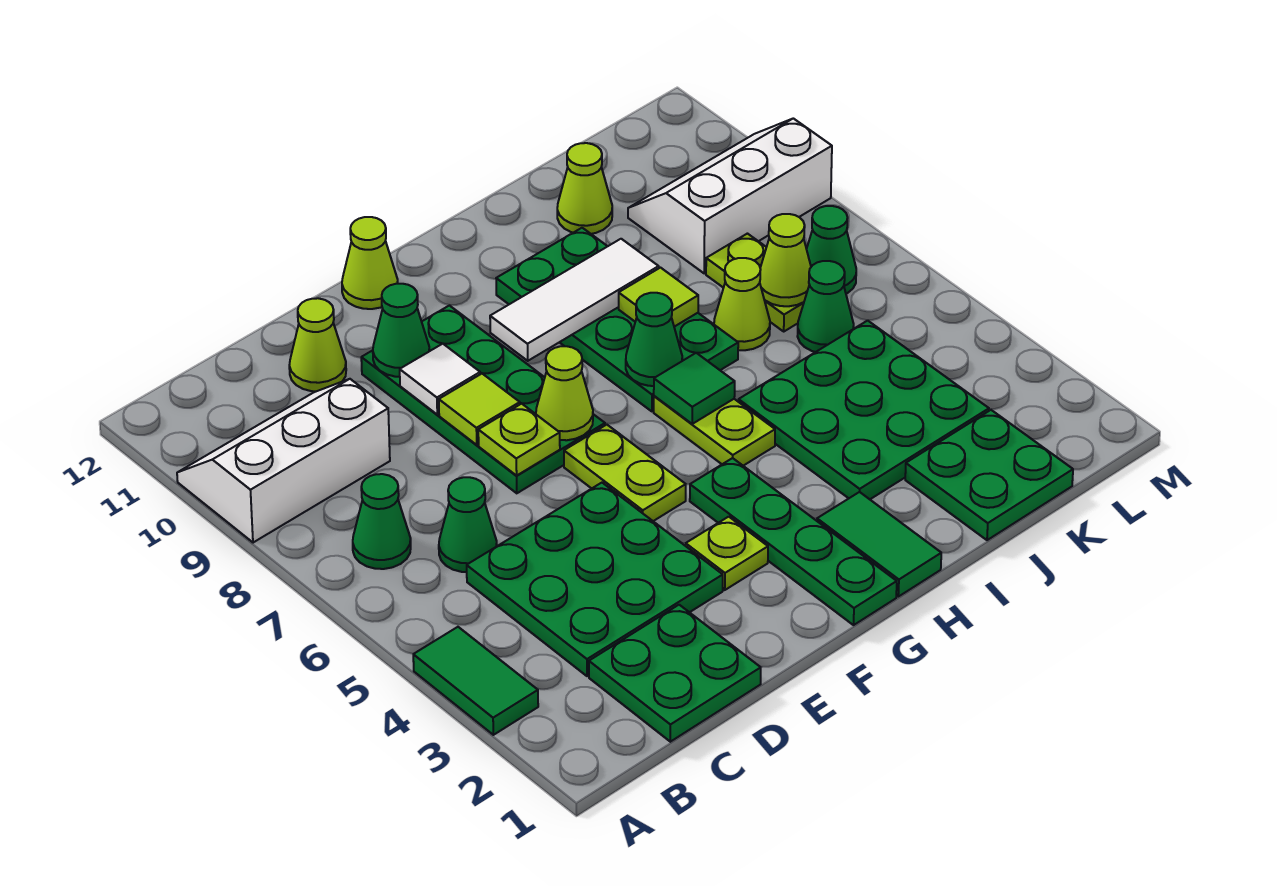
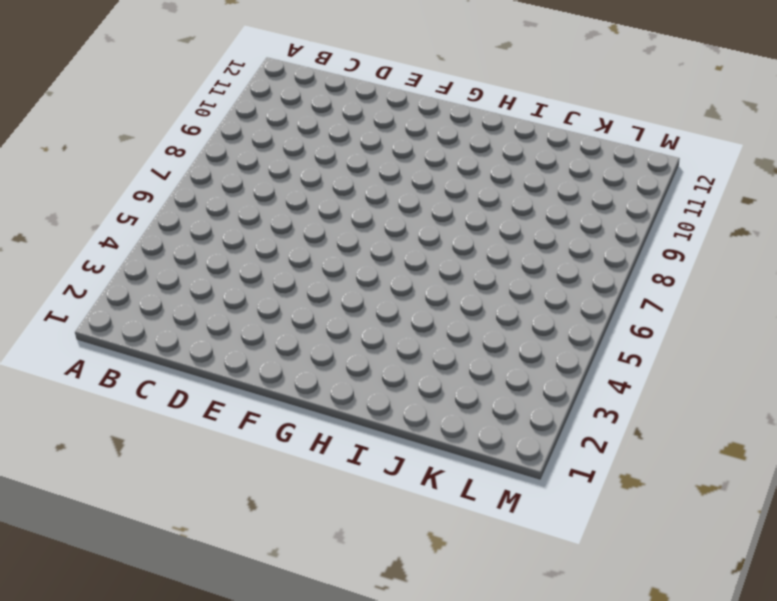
none -> green tile A3:A4 level 1
none -> white slope A9:C10 level 1 top 9
none -> green cone B7 level 1
none -> green plate C1:D2 level 1

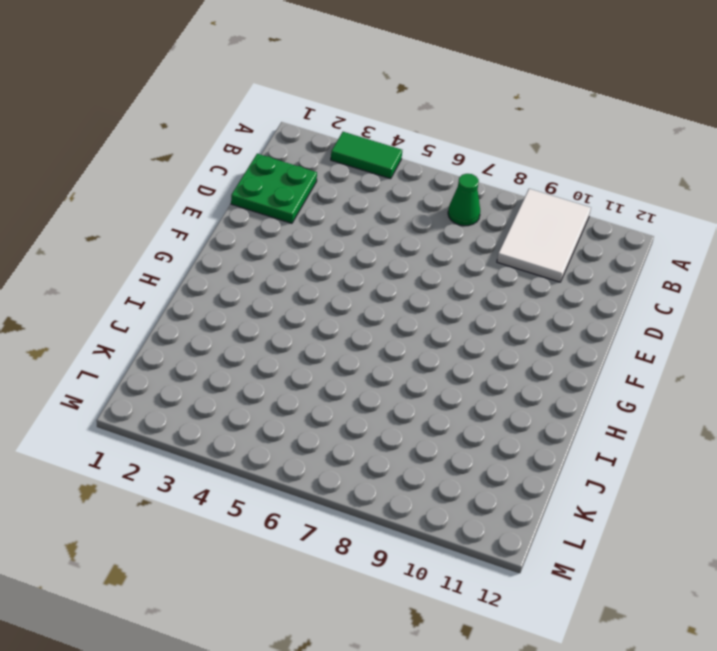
white tile A9:C10 level 1 -> white slope A9:C10 level 1 top 9
none -> green plate C3:E5 level 1
none -> green cone C6 level 1
none -> lime cone D11 level 1
none -> green plate E7:F10 level 1

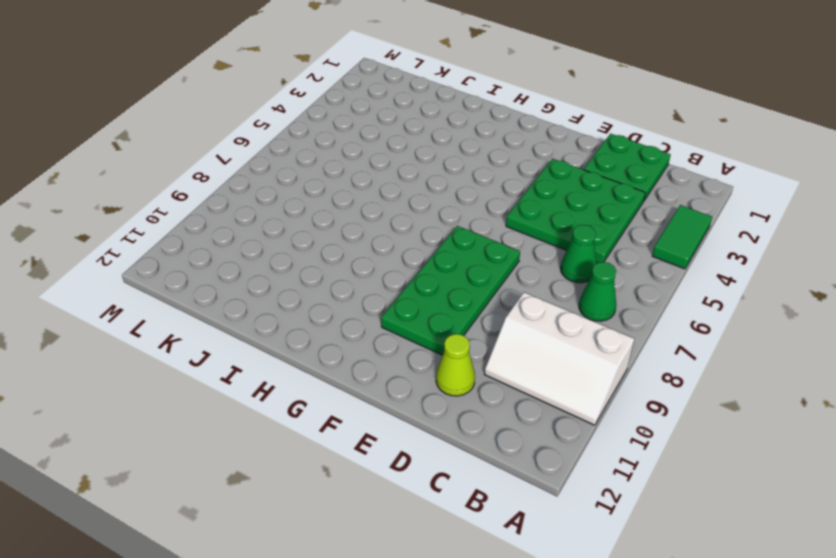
none -> lime plate F3 level 1
none -> lime plate F5:F6 level 1
none -> lime cone F12 level 1
none -> green plate G1:G4 level 1

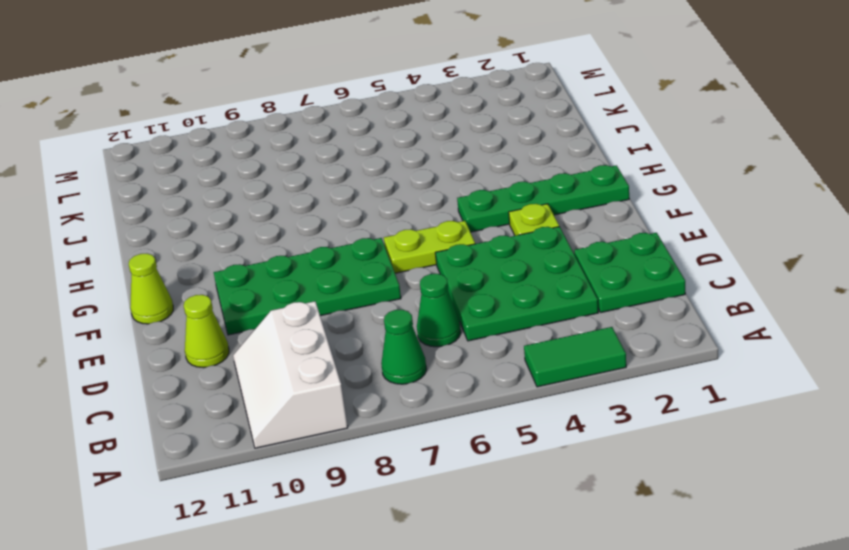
none -> green tile H1:H2 level 1
none -> lime plate H5:H6 level 1
none -> green plate H7:I10 level 1
none -> green plate I3:K5 level 1

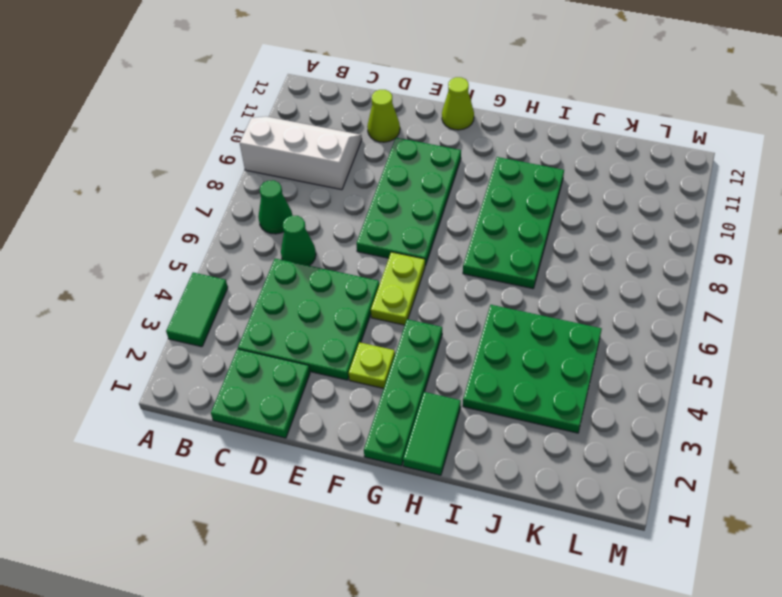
none -> lime plate H5:H6 level 1
none -> green plate J1:K2 level 1
none -> lime cone J7 level 1
none -> lime cone J11 level 1

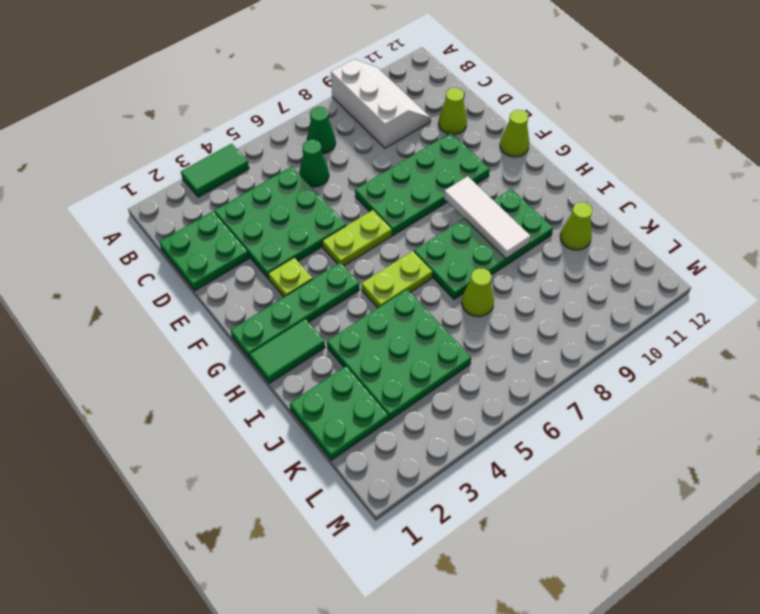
none -> green cone K6 level 1
none -> lime plate K7:K8 level 1
none -> white slope K9:M10 level 1 top 9
none -> green cone L7 level 1

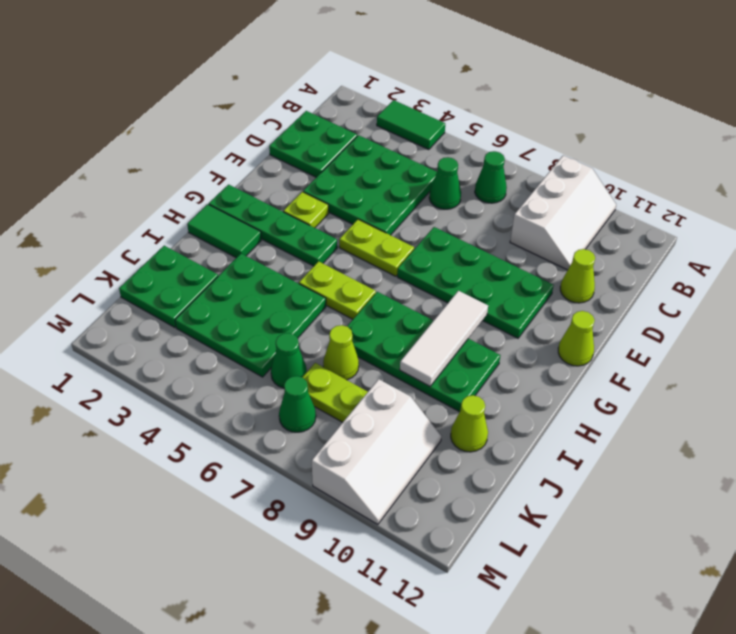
none -> lime plate E7 level 2
none -> lime tile E8 level 2
none -> white tile E9 level 2
none -> green cone E10 level 2

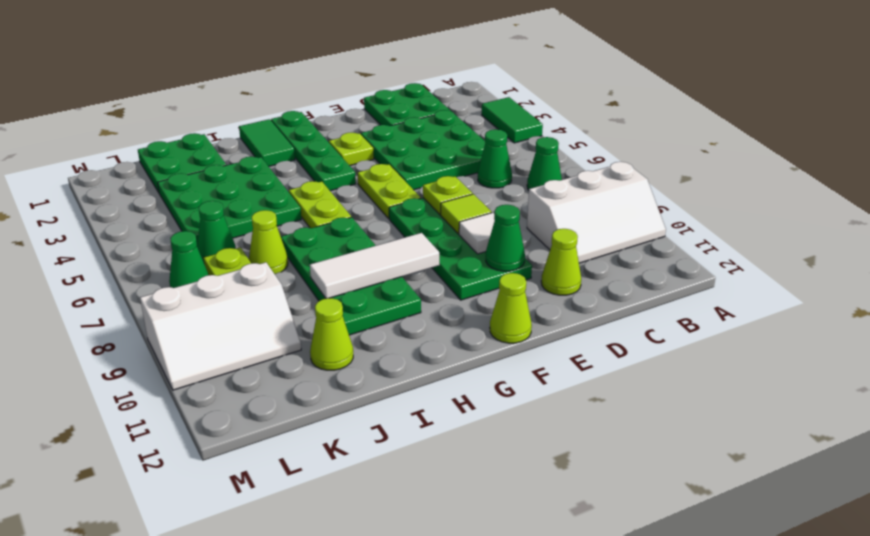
none -> lime cone F7 level 2
none -> green tile H6 level 2
none -> green cone H7 level 2
none -> lime tile I8 level 2

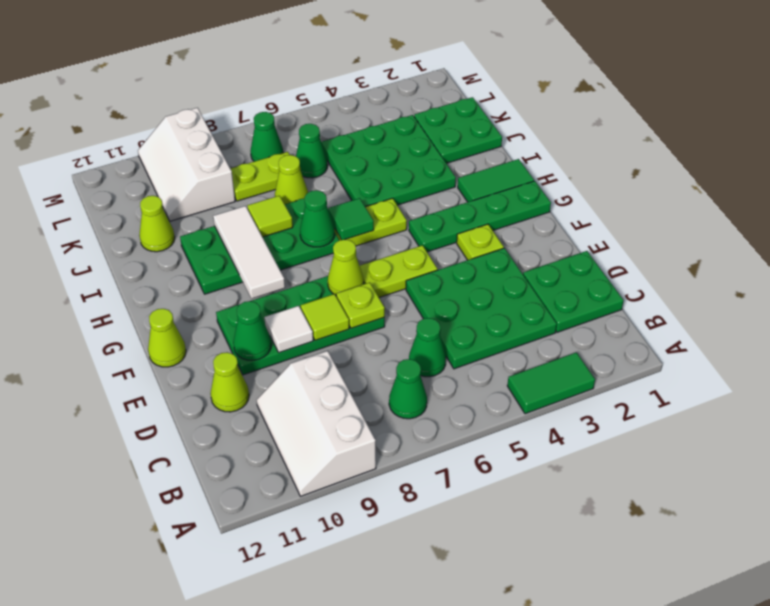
none -> lime cone K7 level 2

